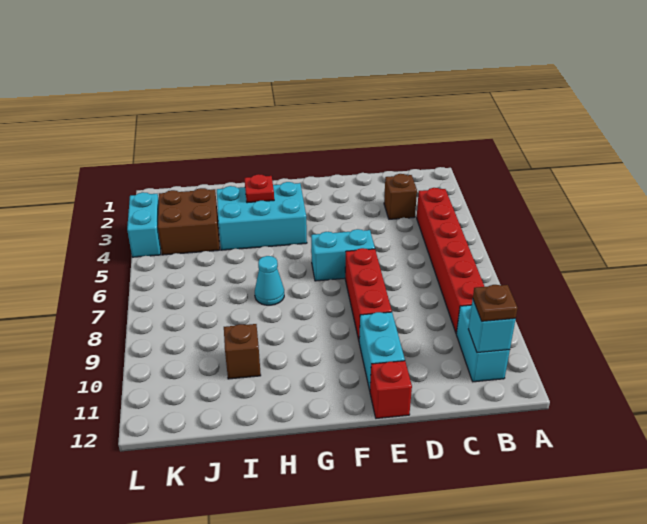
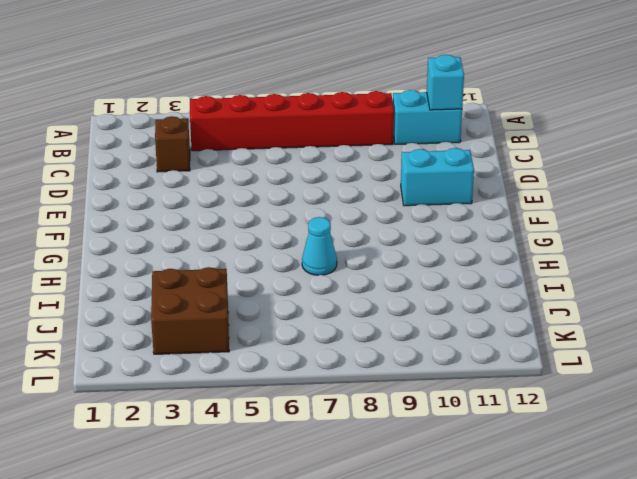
none -> cyan brick E6:F6 level 1
none -> red brick E7:E9 level 1
none -> red brick E12 level 1

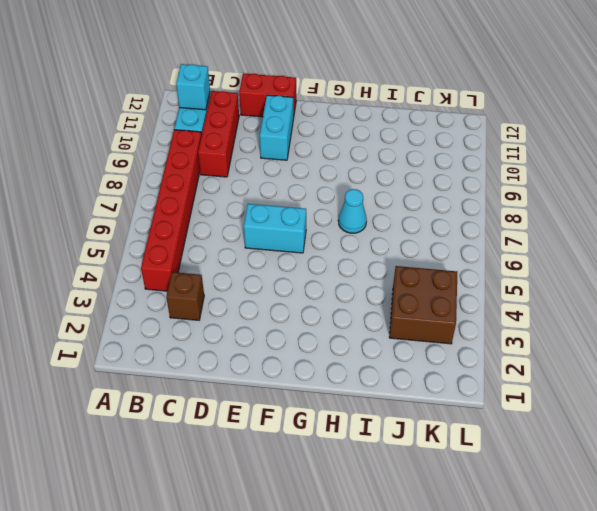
red brick C9:C11 level 1 -> red brick E7:E9 level 1
red brick D12:E12 level 1 -> red brick E12 level 1
none -> cyan brick G3:I4 level 1
none -> brown brick I10 level 1
none -> cyan brick L3:L4 level 1

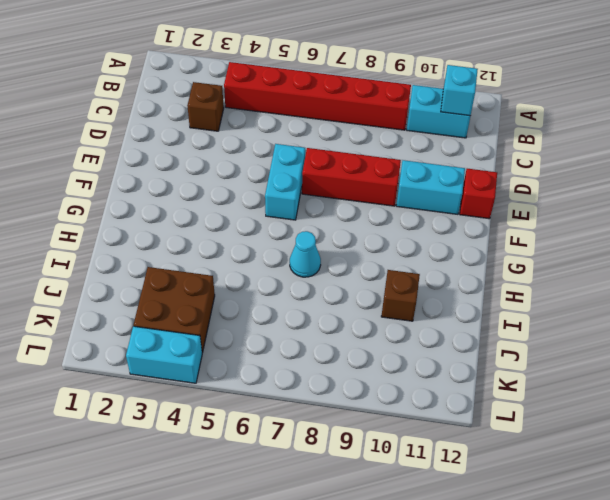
none -> cyan brick G3:I4 level 1
none -> red plate H3 level 2
none -> brown plate B11 level 3

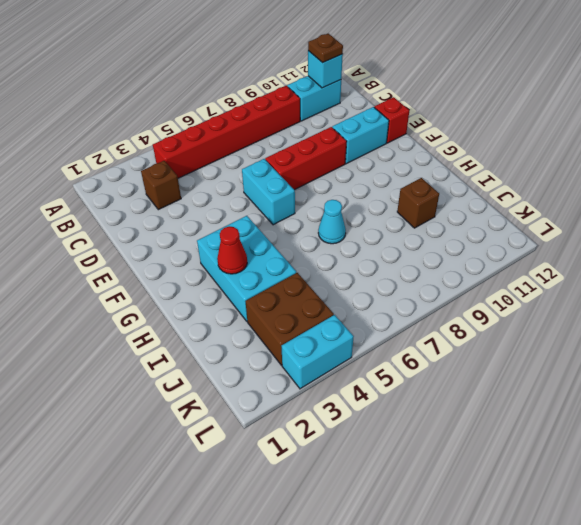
red cone H3 level 2 -> red plate H3 level 2

